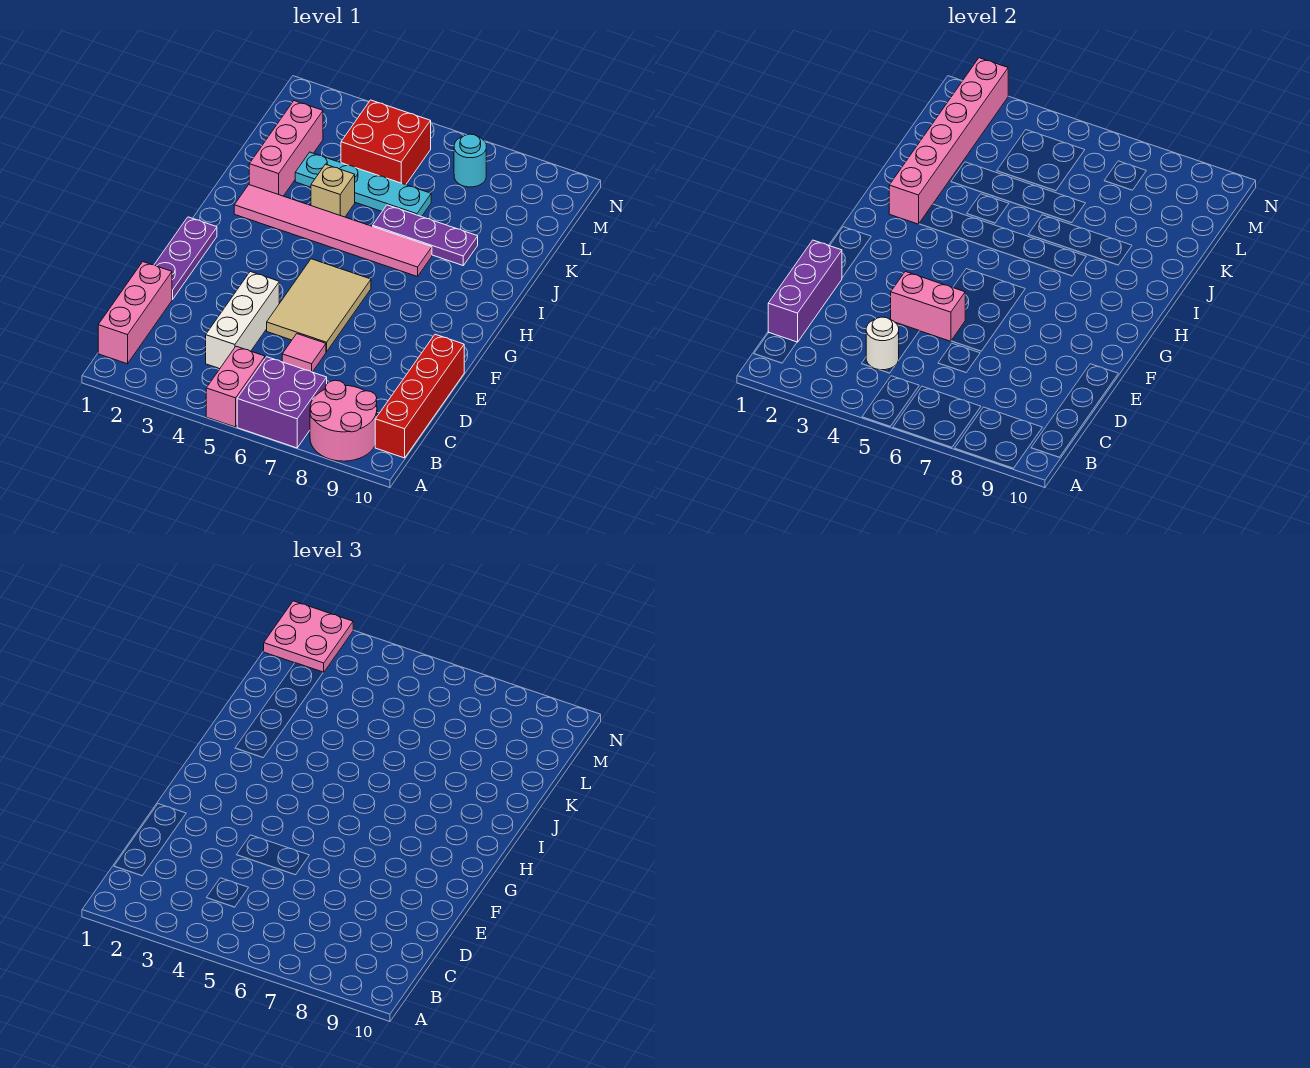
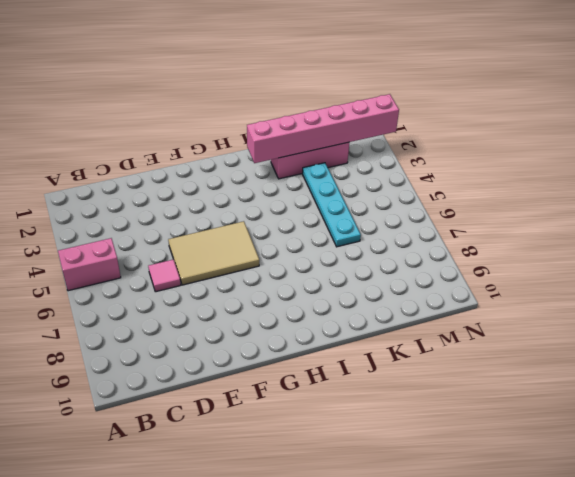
none -> purple brick A6:B7 level 1
none -> pink round brick A8:B9 level 1
none -> pink brick B1:D1 level 1

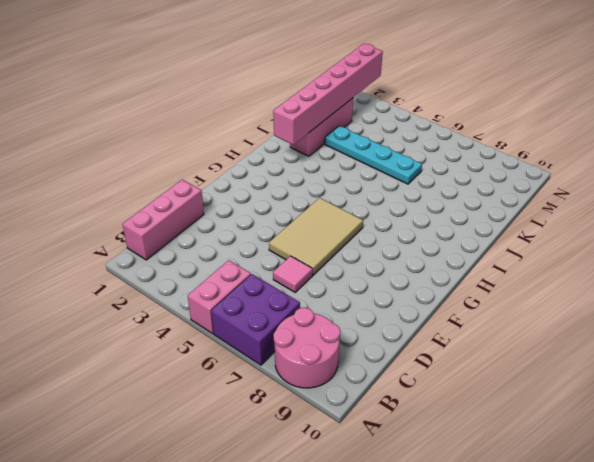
none -> red brick B10:E10 level 1
none -> white brick C4:E4 level 1
none -> purple plate E1:G1 level 1

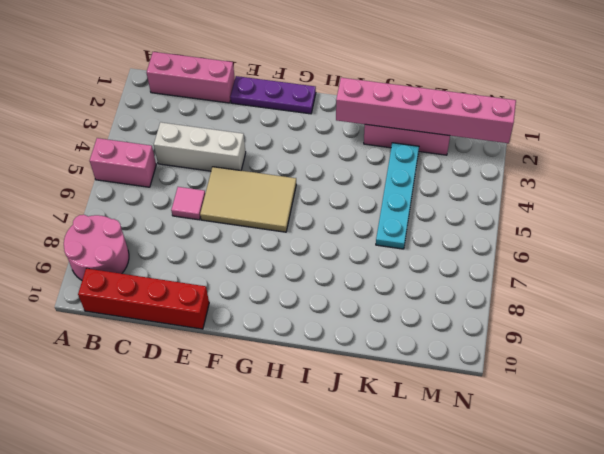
none -> purple brick A6:B7 level 1
none -> pink tile I2:I7 level 1
none -> tan brick J4 level 1

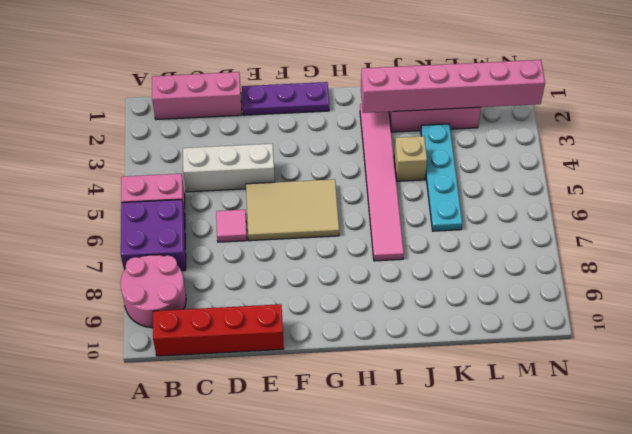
none -> purple plate J6:J8 level 1
none -> red brick L4:M5 level 1
none -> cyan round brick M7 level 1

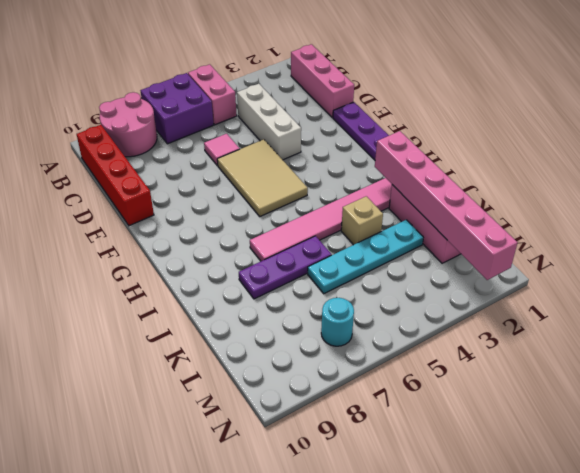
none -> red brick L4:M5 level 1
none -> purple brick C1:E1 level 2
none -> white round brick C4 level 2

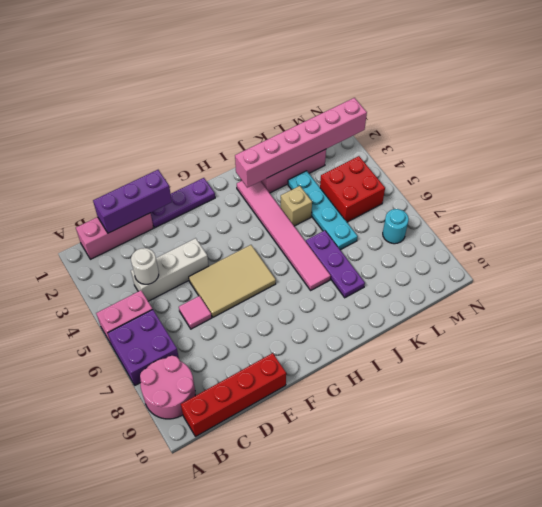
none -> pink brick E4:E5 level 2
none -> pink plate M1:N2 level 3

